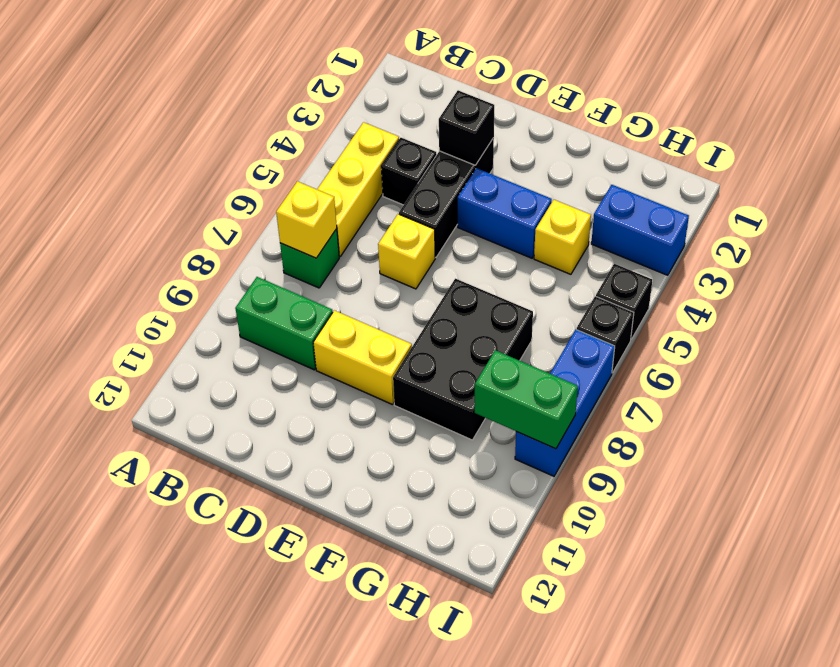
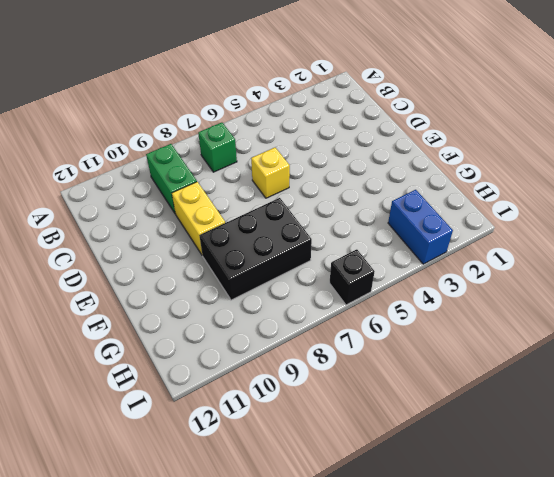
none -> yellow brick B4:B6 level 1
none -> black brick C4 level 1
none -> black brick D3:D5 level 1

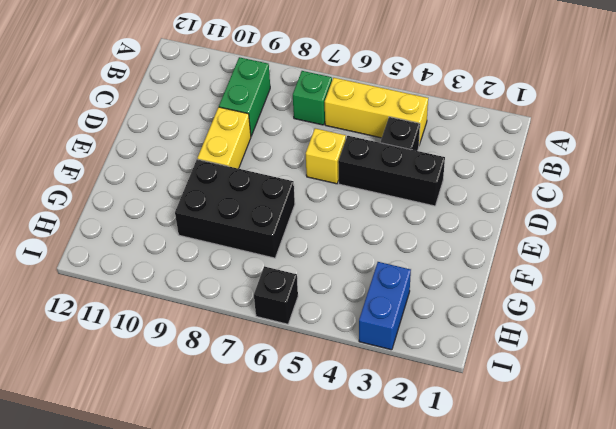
none -> blue brick E4:F4 level 1
none -> yellow brick G4 level 1
none -> black brick I5 level 1

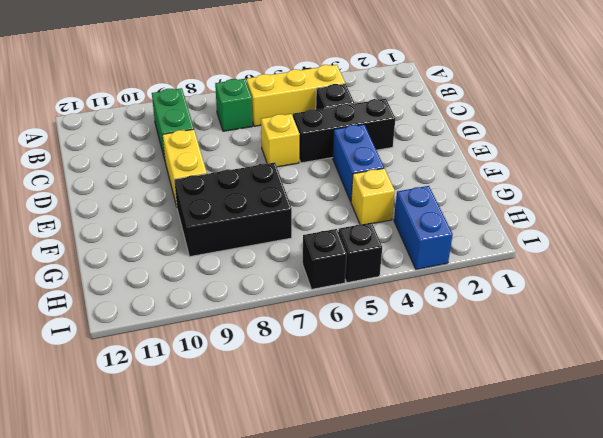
none -> blue brick I7:I9 level 1
none -> yellow brick B7 level 2
none -> black brick D3 level 2

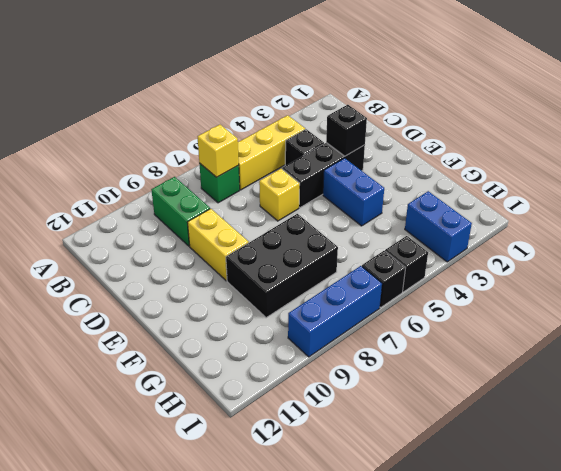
none -> yellow brick G4 level 1
none -> green brick H9:I9 level 2

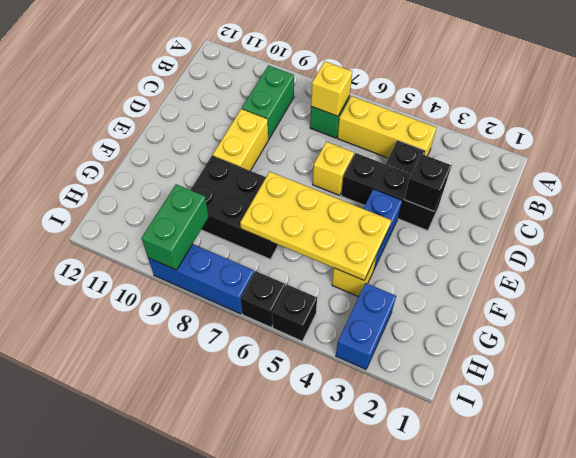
yellow plate F4:G7 level 2 -> none

